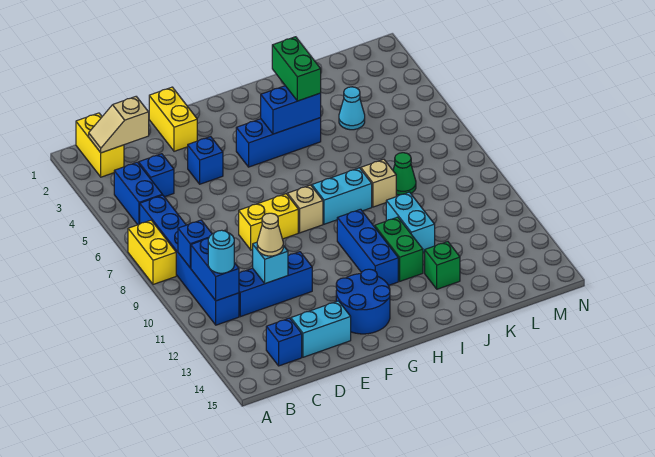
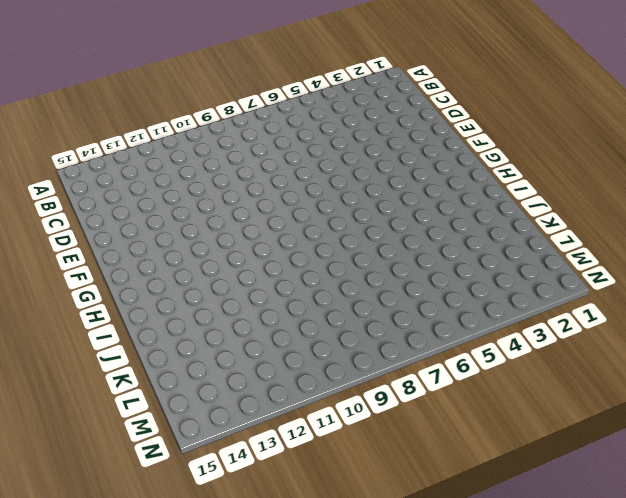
none -> yellow brick A7:A8 level 1
none -> yellow brick B1:B2 level 1
none -> blue brick B4:B5 level 1
none -> blue brick B6:B11 level 1

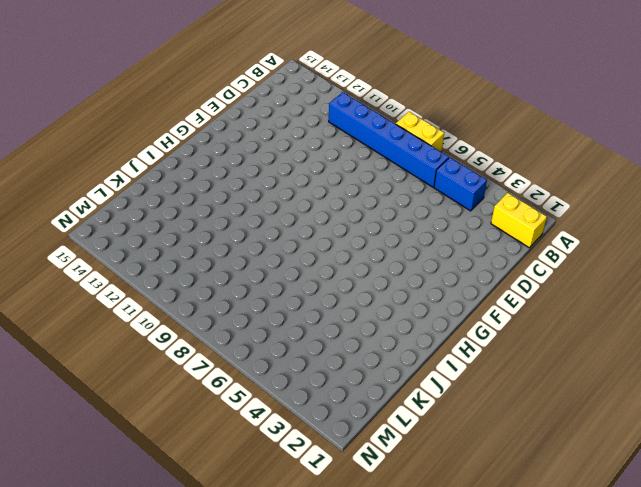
none -> blue brick C4 level 1
none -> blue brick C11:E11 level 1
none -> blue brick C14 level 1
none -> cyan brick D14:E14 level 1

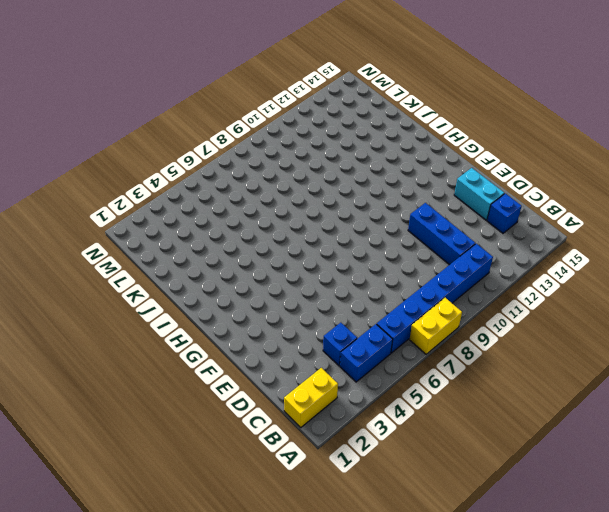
none -> yellow brick E1:E2 level 1
none -> blue brick E4 level 1
none -> yellow brick E8:F8 level 1
none -> blue round brick F13:G14 level 1

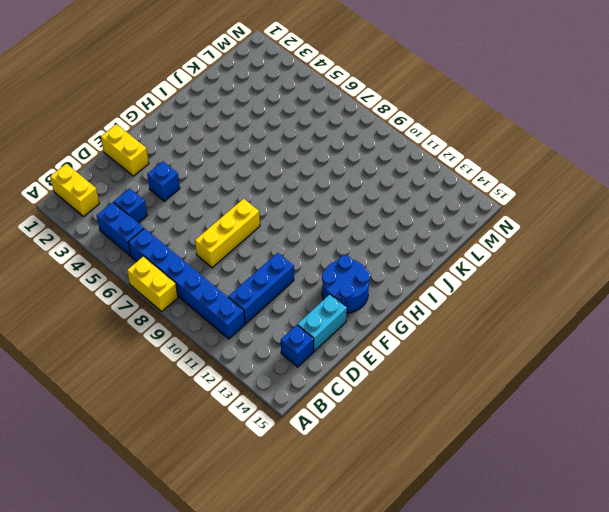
yellow brick D8:F8 level 1 -> yellow brick E8:F8 level 1
none -> blue brick G4:I4 level 1
none -> tan brick G8 level 1
none -> cyan brick H8:I8 level 1
none -> blue brick H10:H12 level 1

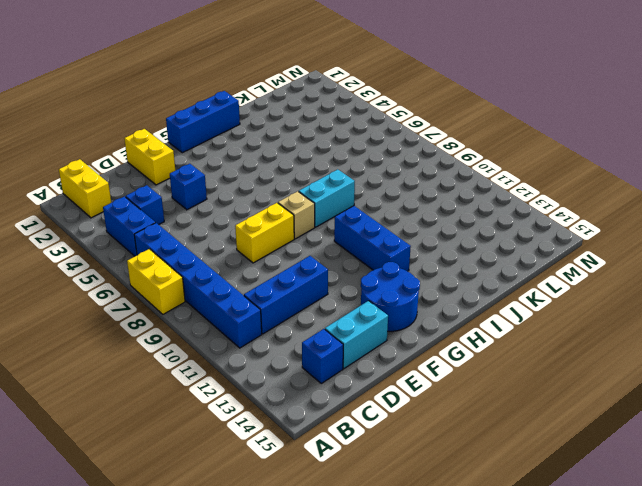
blue brick G1:I1 level 1 -> blue brick G4:I4 level 1
none -> green brick I11:I12 level 1
none -> tan brick J8 level 1
none -> cyan brick J10:J11 level 1
none -> green brick J13 level 1

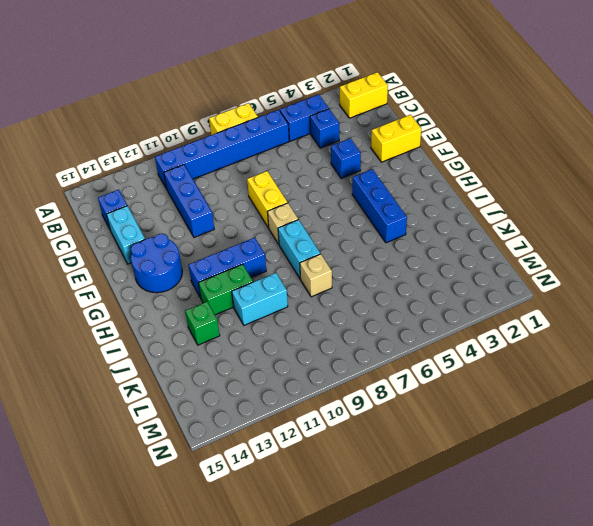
none -> cyan cone K4 level 1
none -> green cone K8 level 1
none -> tan slope B2:C2 level 2 top C
none -> blue brick B9 level 2

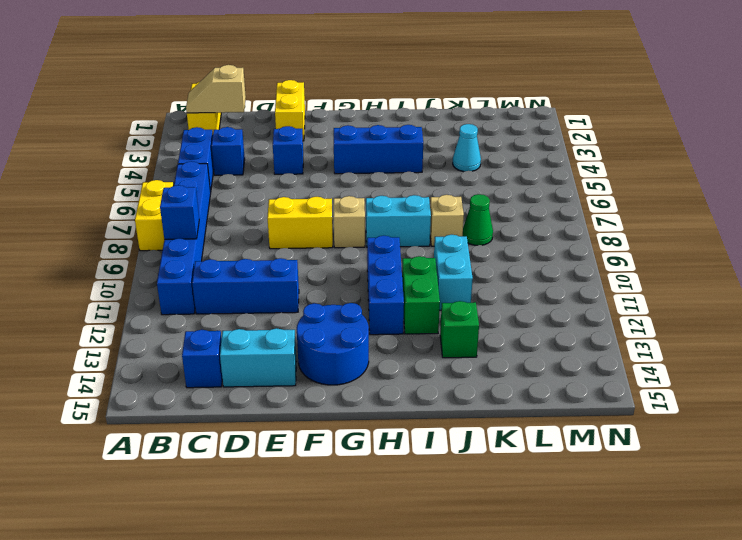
none -> blue brick B10:B11 level 2
none -> cyan brick D11 level 2
none -> blue brick H4:I4 level 2
none -> cyan round brick B11 level 3

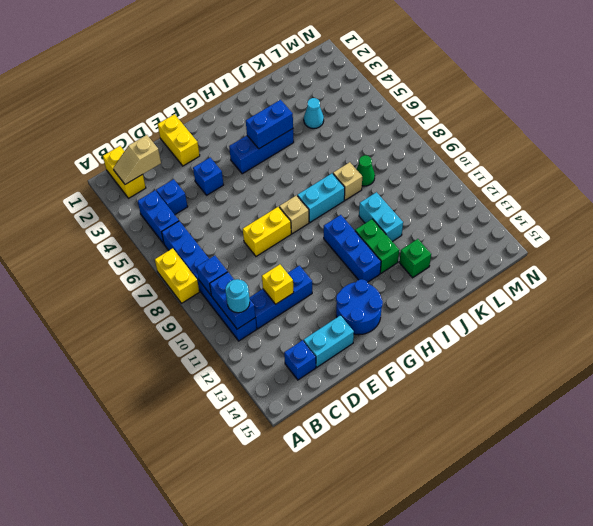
yellow brick D11 level 2 -> cyan brick D11 level 2
none -> tan cone D11 level 3
none -> green brick I3:I4 level 3

